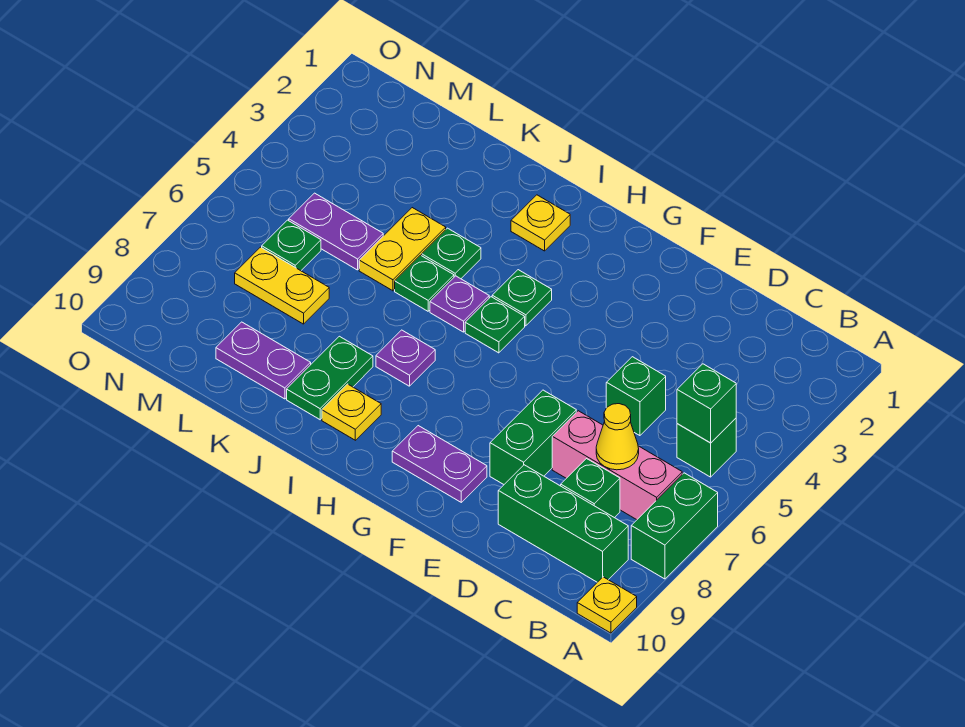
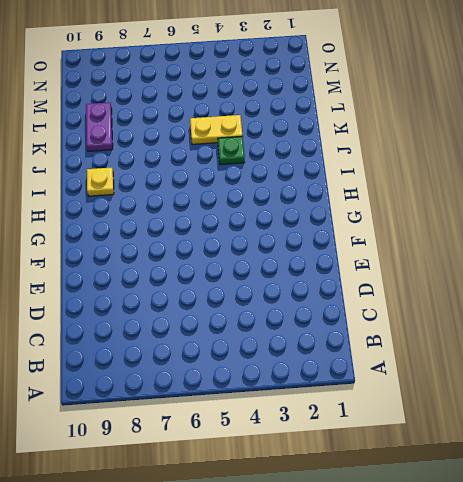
none -> green brick A7:A8 level 1
none -> yellow plate A10 level 1
none -> green brick B5 level 1

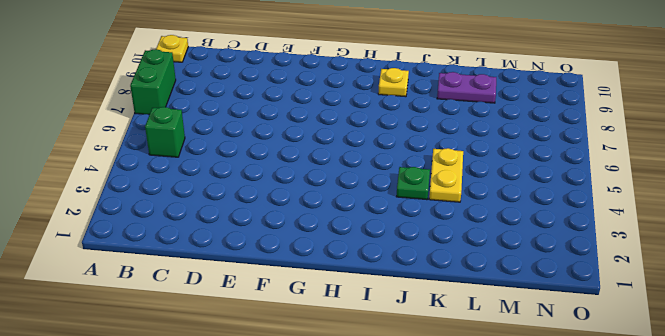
none -> pink brick B7:D7 level 1
none -> green brick B9:D9 level 1
none -> green brick C8 level 1

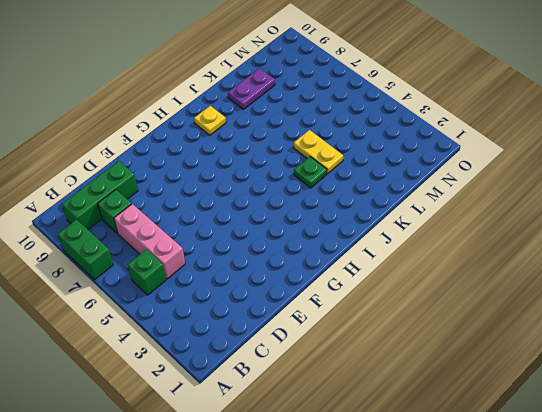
pink brick C5:C7 level 1 -> pink brick B7:D7 level 1
none -> yellow plate A10 level 1
none -> green brick D5 level 1
none -> green brick E7:E8 level 1

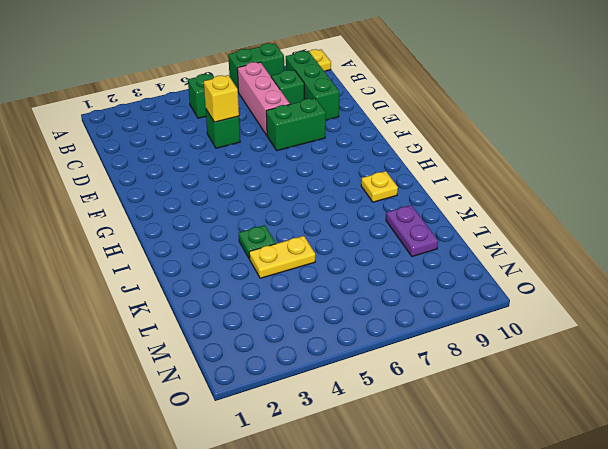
yellow brick D5 level 2 -> none
none -> purple plate F9:G9 level 1
none -> green plate H4 level 1
none -> green plate H5 level 1

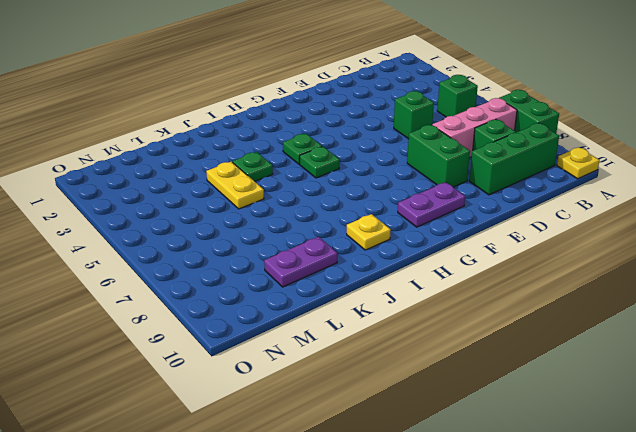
none -> yellow plate I2 level 1
none -> purple plate I5 level 1
none -> purple plate I7 level 1

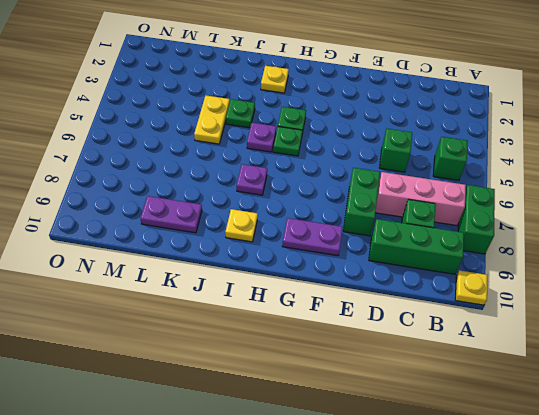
none -> green plate J5 level 1
none -> green plate J8:J9 level 1
none -> purple plate L5:M5 level 1

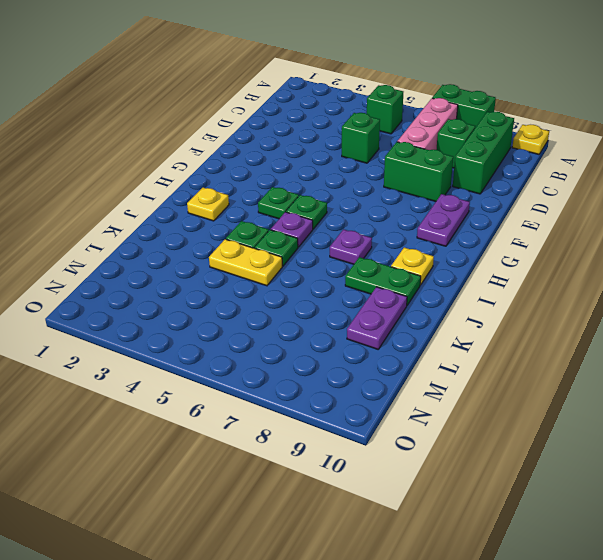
none -> purple plate L5:M5 level 1
none -> yellow plate L7:M7 level 1
none -> green plate M6 level 1

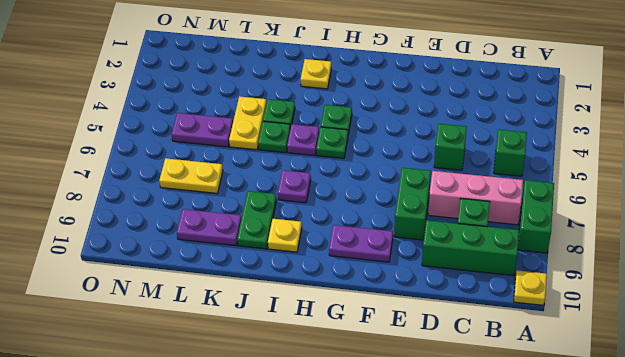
none -> green plate M6 level 1
none -> green brick B5 level 2
none -> yellow cone C7 level 2

